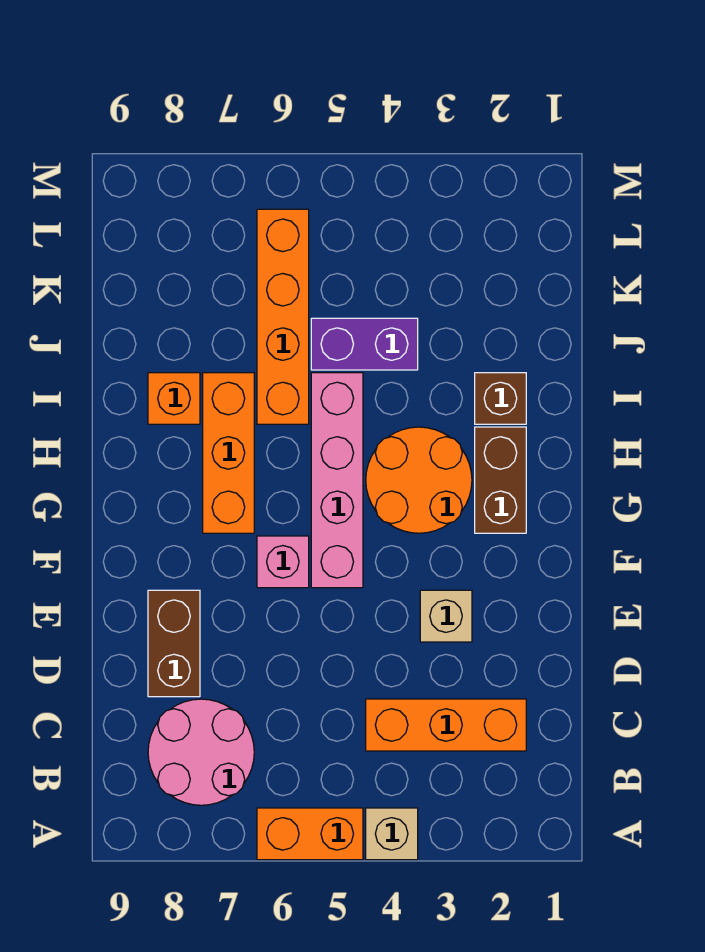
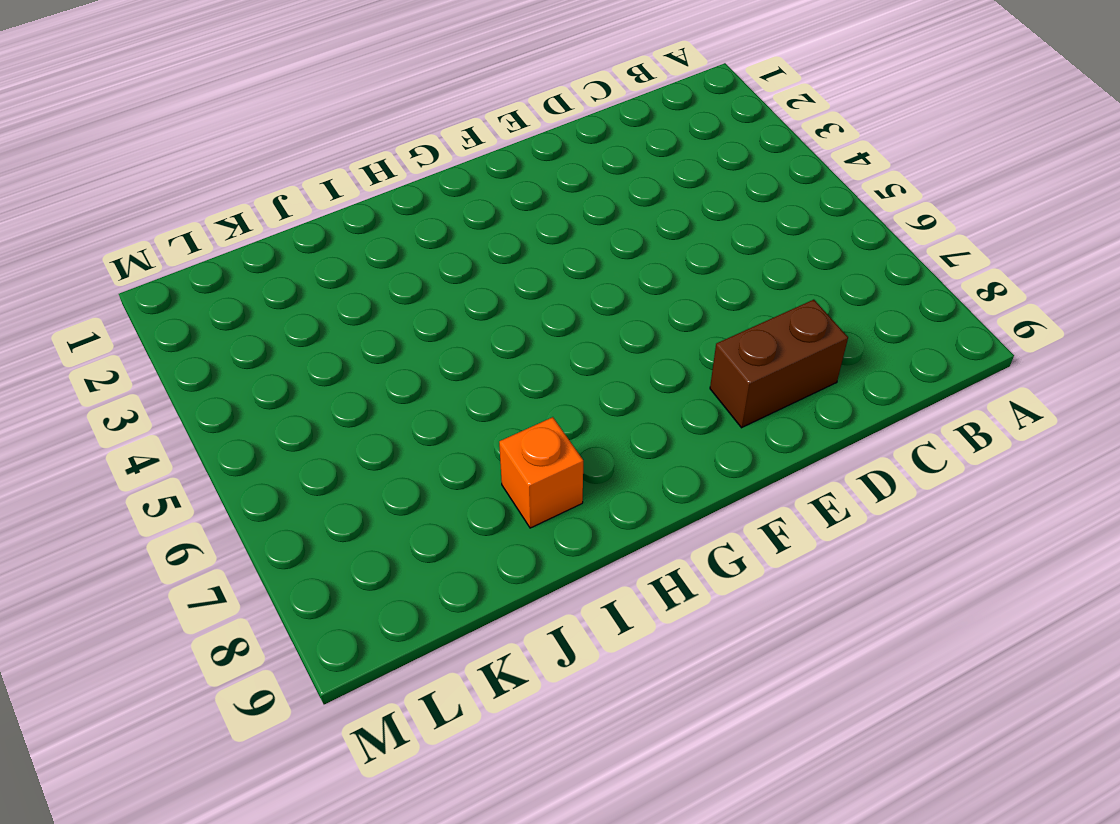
none -> tan brick A4 level 1
none -> orange brick A5:A6 level 1
none -> pink round brick B7:C8 level 1

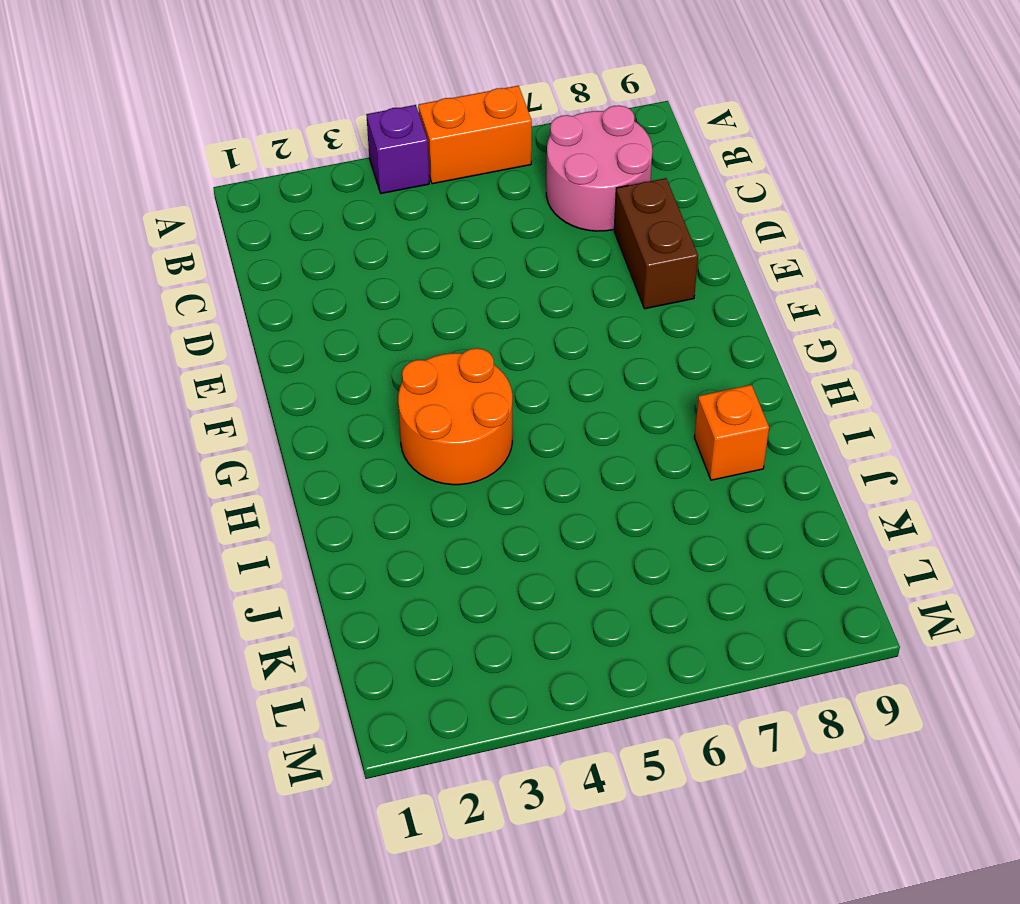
purple brick A4 level 1 -> tan brick A4 level 1
none -> orange brick C2:C4 level 1
none -> tan brick E3 level 1
none -> pink brick F5:I5 level 1

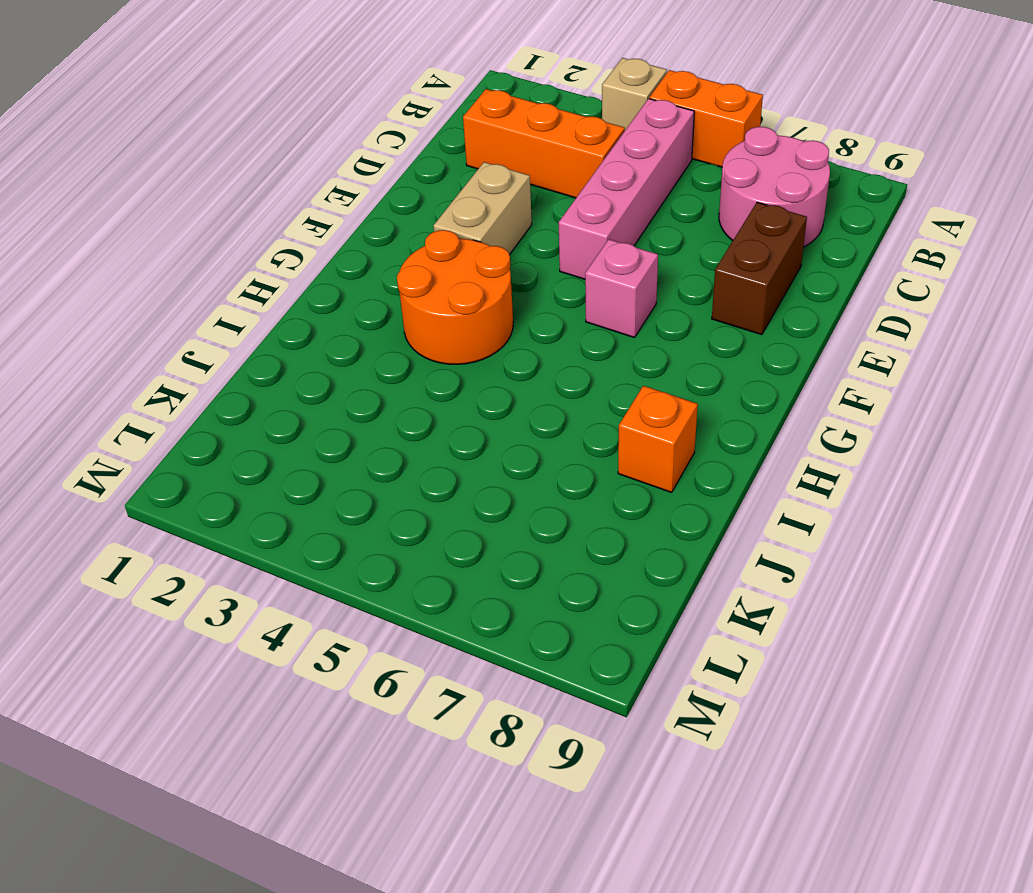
pink brick B5:E5 level 1 -> pink brick F5:I5 level 1
tan brick E3:F3 level 1 -> tan brick E3 level 1
none -> brown brick G2:H2 level 1
none -> orange brick G7:I7 level 1
none -> brown brick I2 level 1

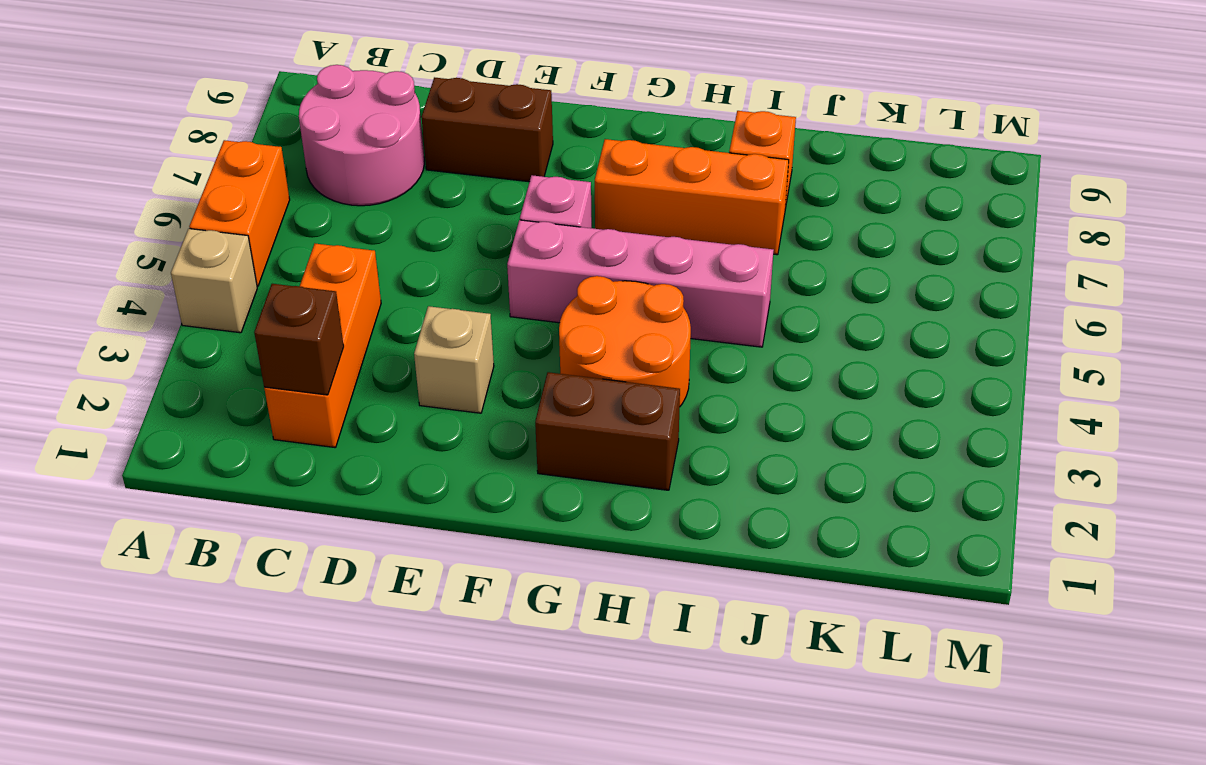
brown brick C2 level 2 -> brown brick I2 level 1
none -> orange brick I6:L6 level 1
none -> purple brick J4:J5 level 1

